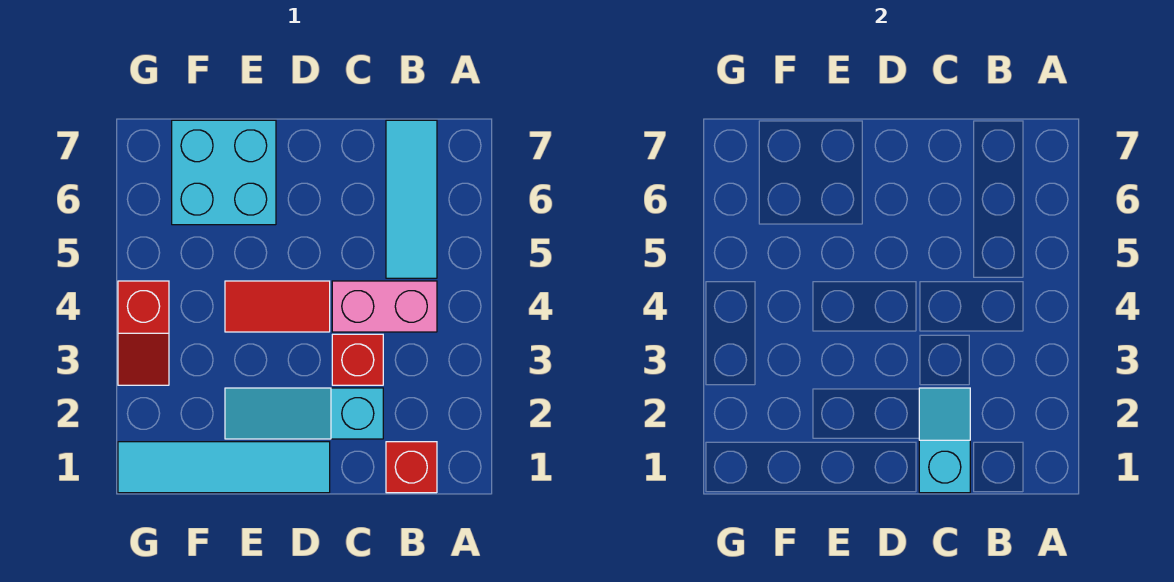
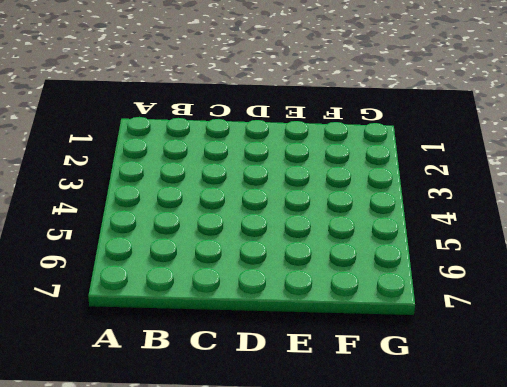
none -> red brick B1 level 1
none -> pink brick B4:C4 level 1

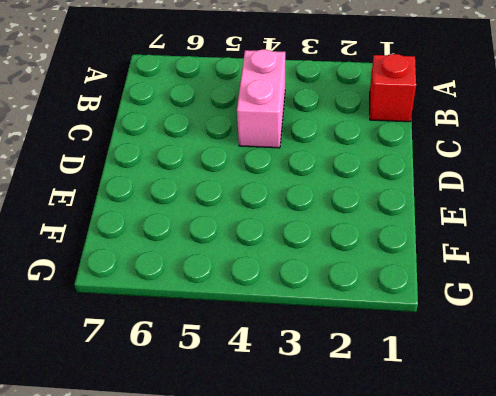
none -> cyan tile B5:B7 level 1
none -> cyan slope C2:E2 level 1 top C

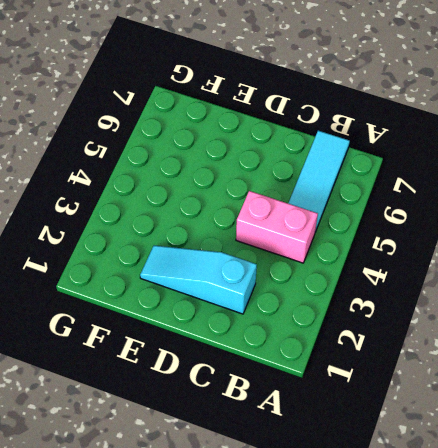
none -> red brick B1 level 1
none -> red brick C3 level 1

